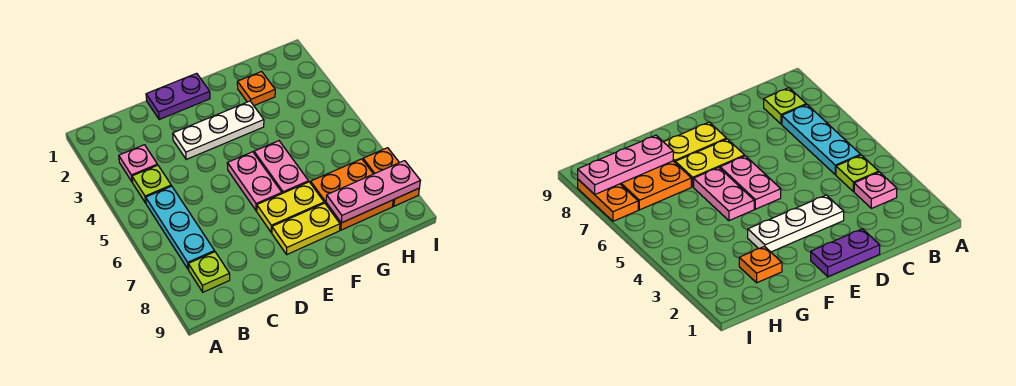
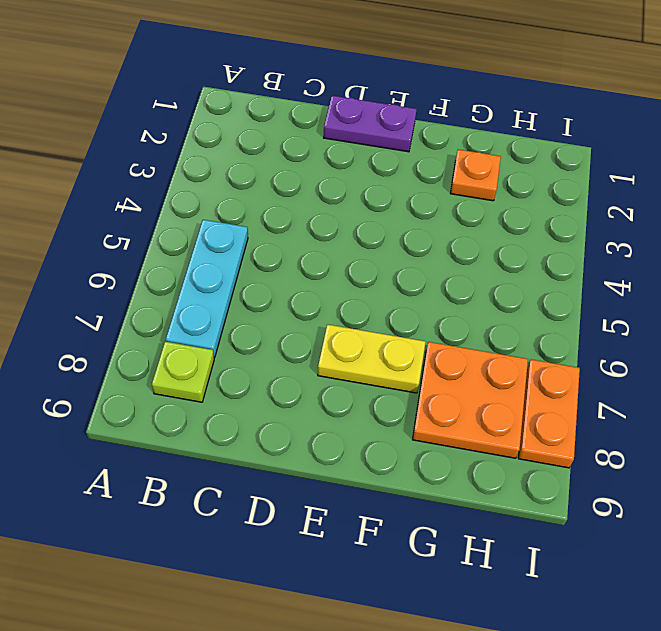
none -> pink plate B3 level 1
none -> lime plate B4 level 1
none -> white plate D3:F3 level 1

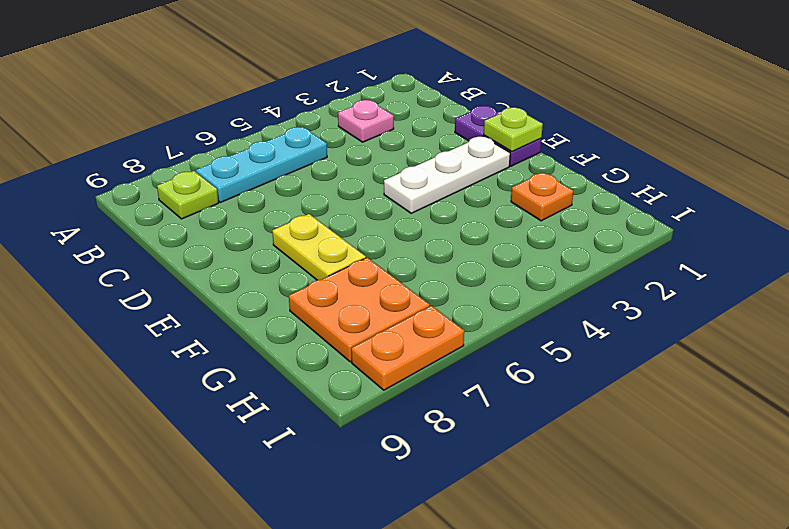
lime plate E1 level 2 -> lime plate B4 level 1
white plate E2:E4 level 1 -> white plate D3:F3 level 1
none -> pink plate E5:E6 level 1
none -> yellow plate E8:F8 level 1
none -> pink plate F5:F6 level 1

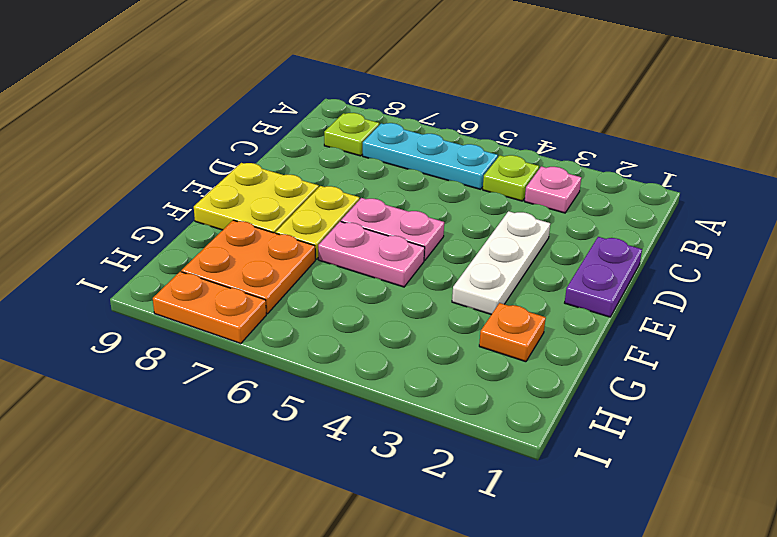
yellow plate E8:F9 level 1 -> yellow plate E8:F8 level 1
none -> pink plate G8:I8 level 2

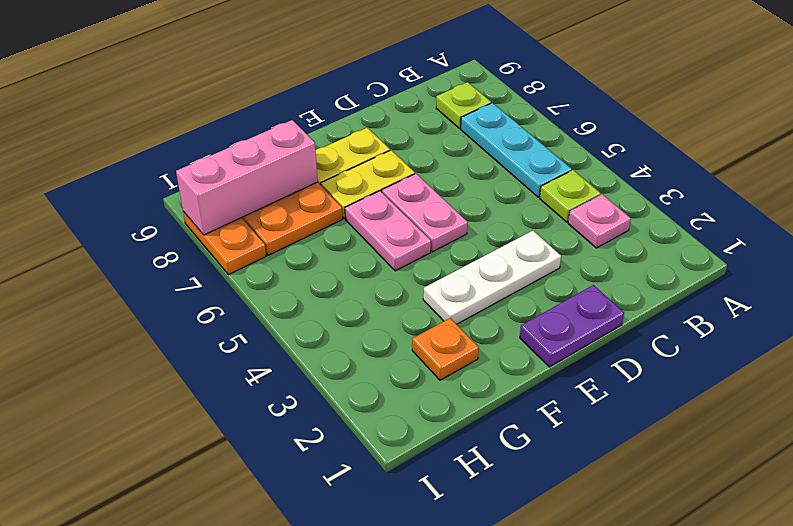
pink brick G8:I8 level 2 -> pink plate G8:I8 level 2

